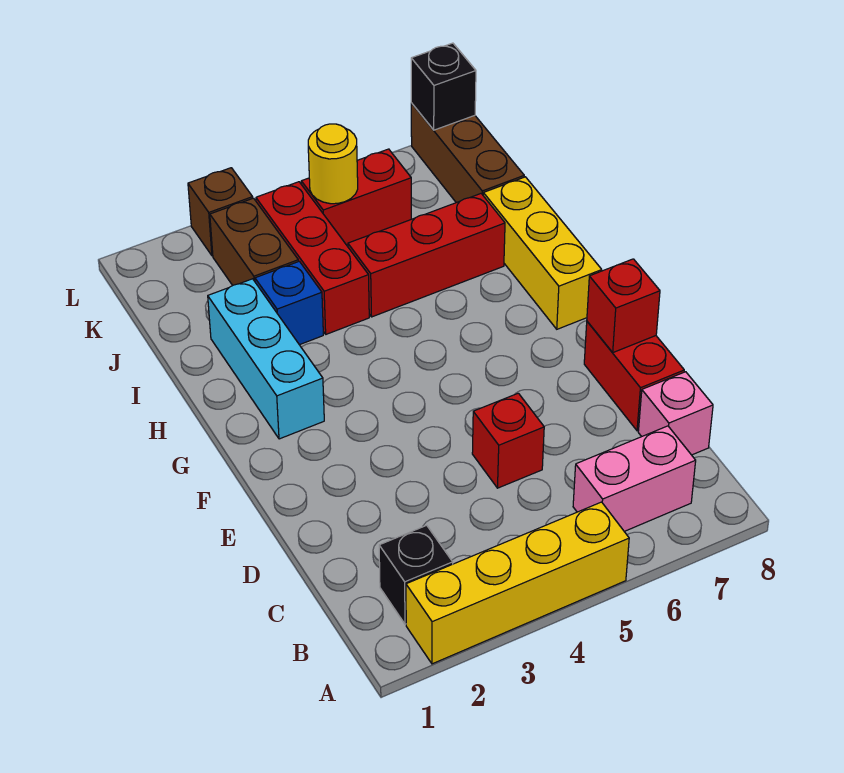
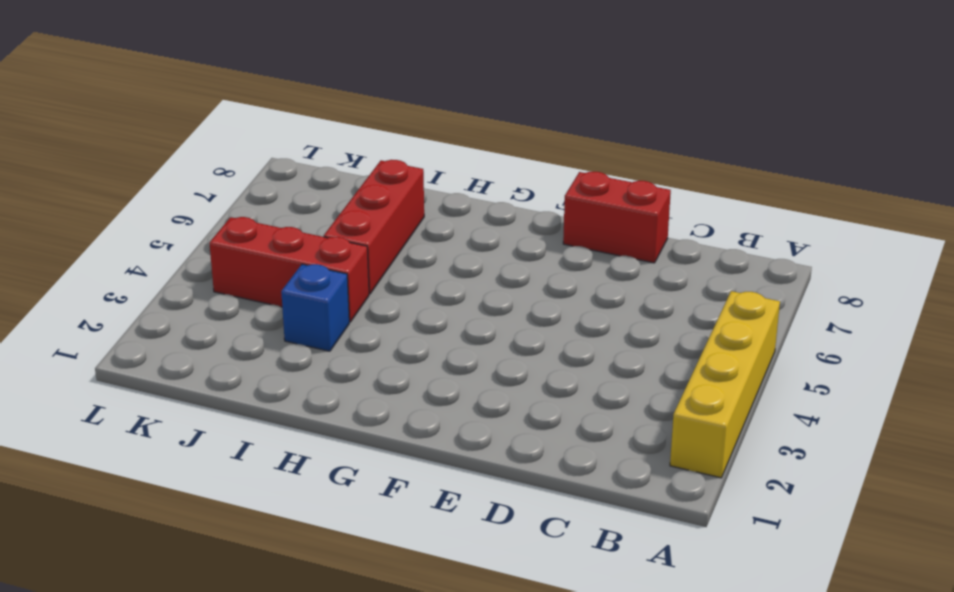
none -> black brick B2 level 1
none -> pink brick B6:B7 level 1
none -> pink brick C8 level 1

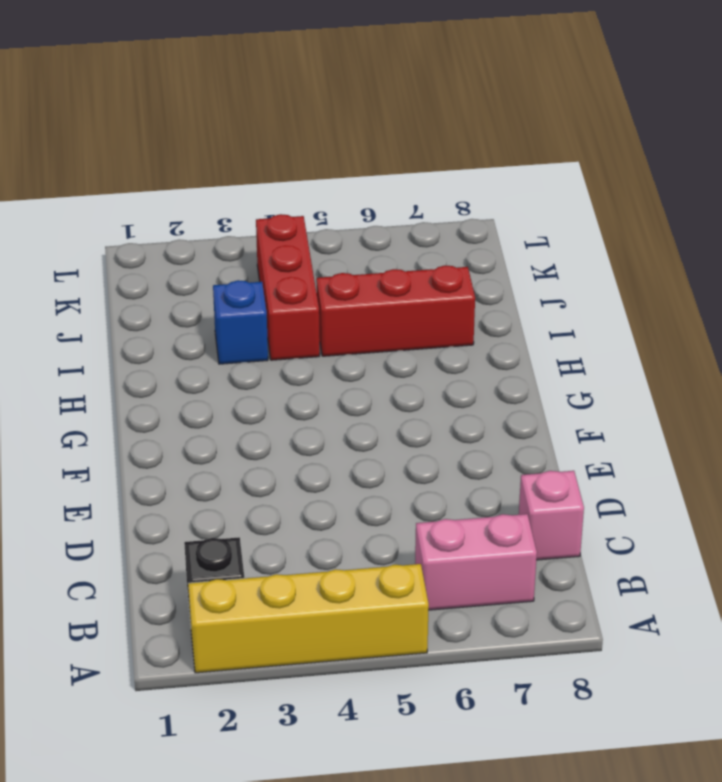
none -> red brick D5 level 1
none -> red brick D8:E8 level 1
none -> cyan brick G2:I2 level 1

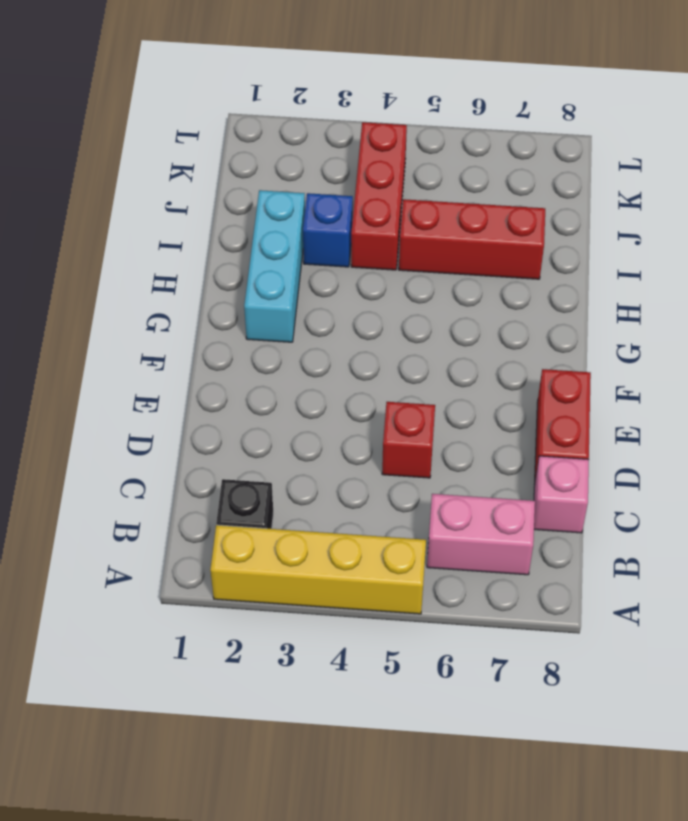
none -> yellow brick G8:I8 level 1
none -> brown brick J3:K3 level 1
none -> brown brick J8:L8 level 1

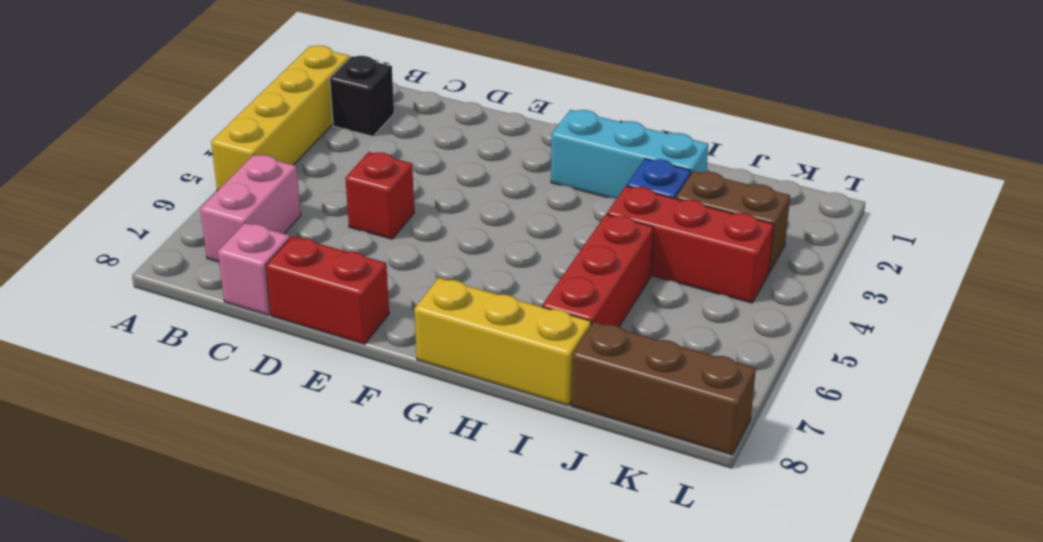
none -> red brick K5:K6 level 1
none -> brown brick L3 level 1
none -> red brick E8 level 2

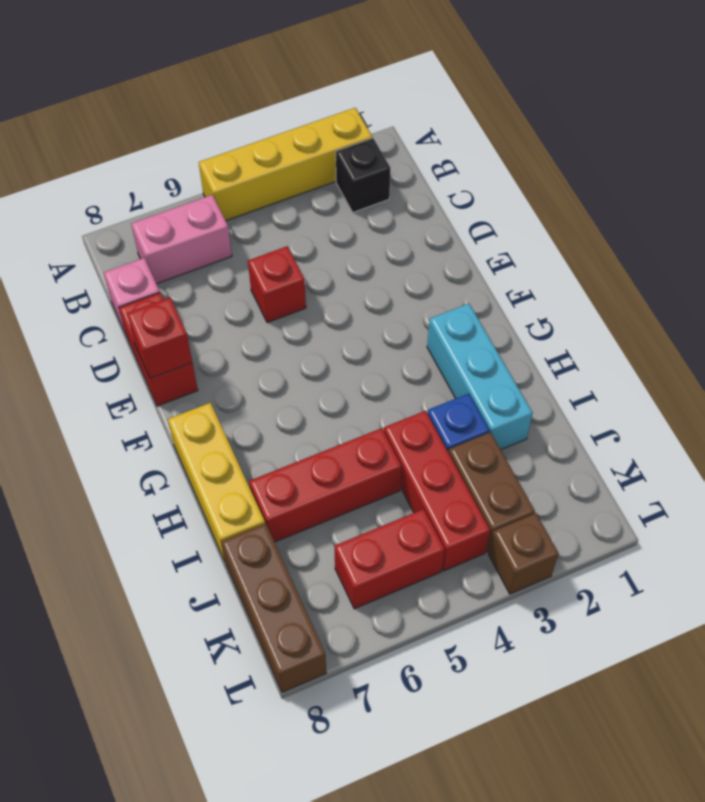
none -> yellow round brick K5 level 2
none -> black brick L8 level 2

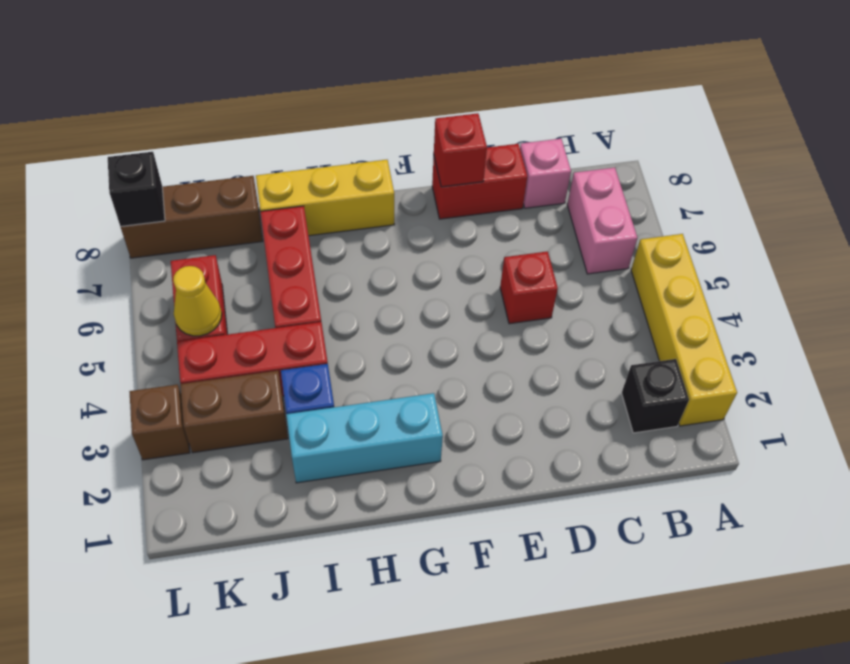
yellow cone K5 level 2 -> yellow round brick K5 level 2

